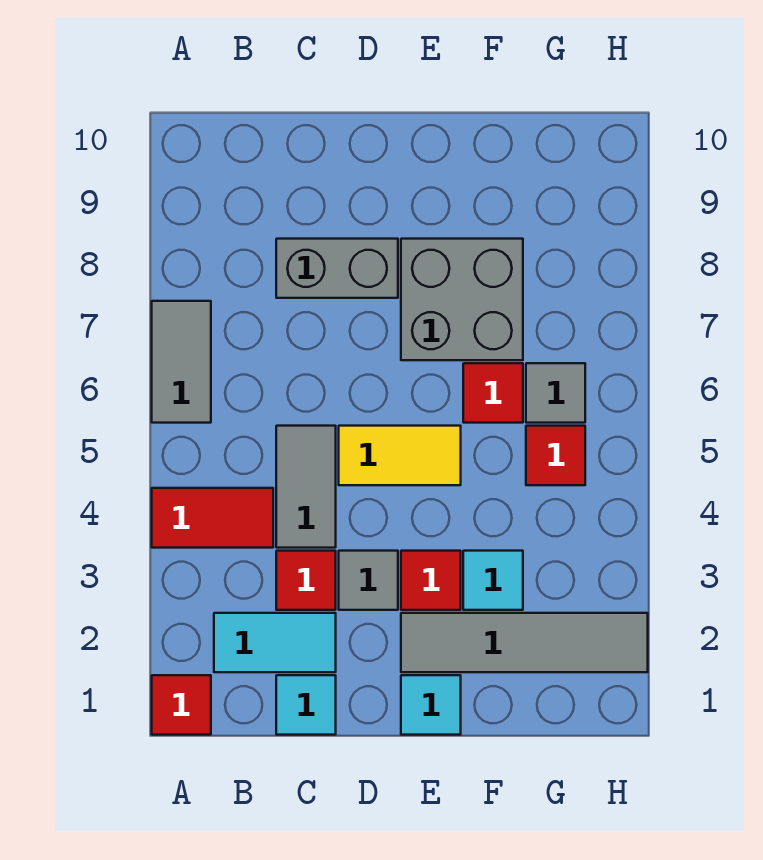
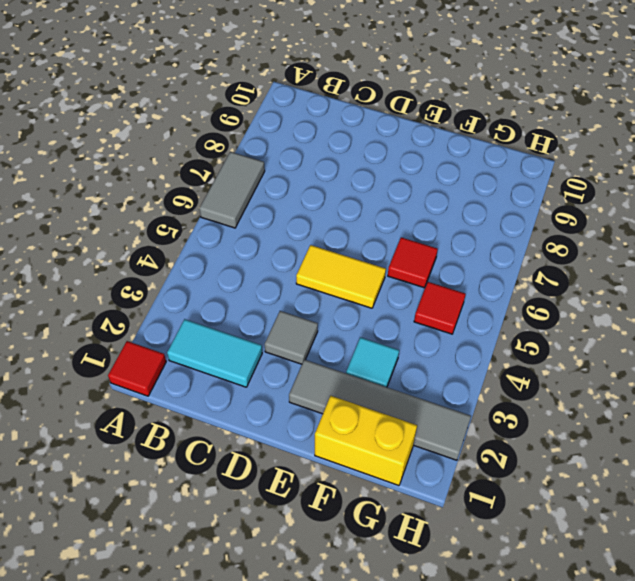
yellow brick F1:G1 level 1 -> none
none -> red tile A4:B4 level 1
none -> cyan tile C1 level 1
none -> red tile C3 level 1

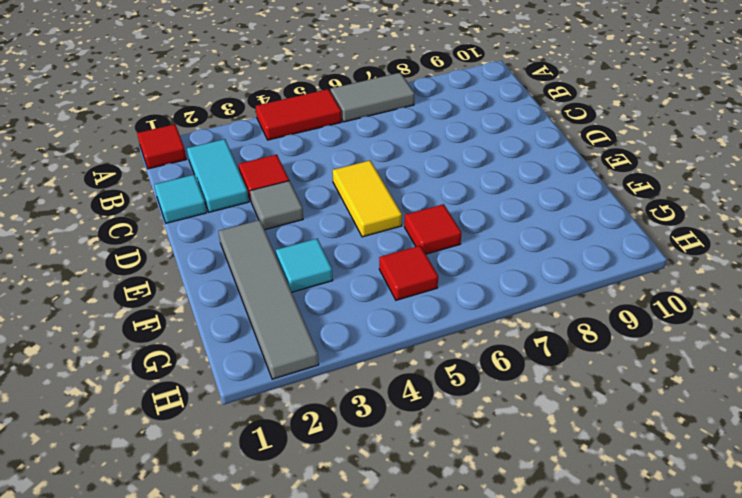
red tile A4:A5 level 1 -> red tile A4:B4 level 1
none -> grey tile C4:C5 level 1
none -> grey brick C8:D8 level 1
none -> cyan tile E1 level 1

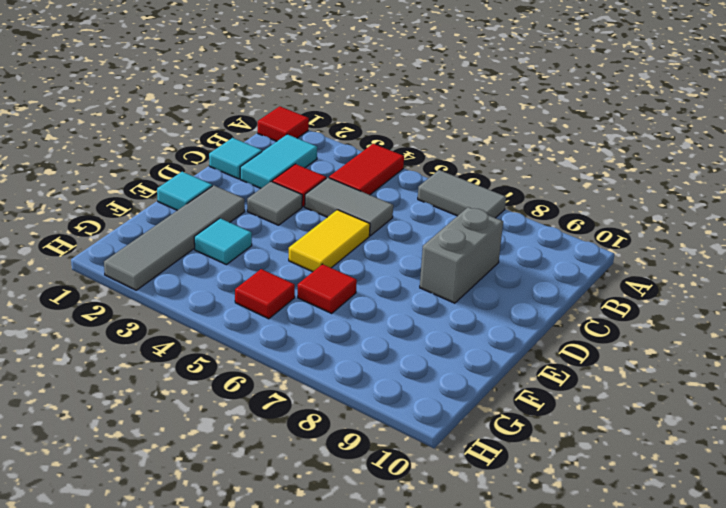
none -> red tile E3 level 1
none -> grey brick E7:F8 level 1
none -> grey tile G6 level 1

